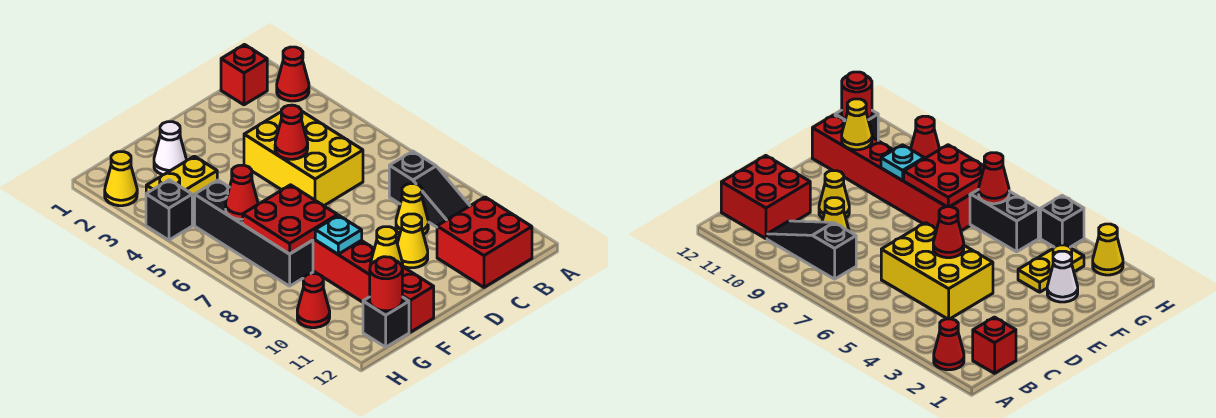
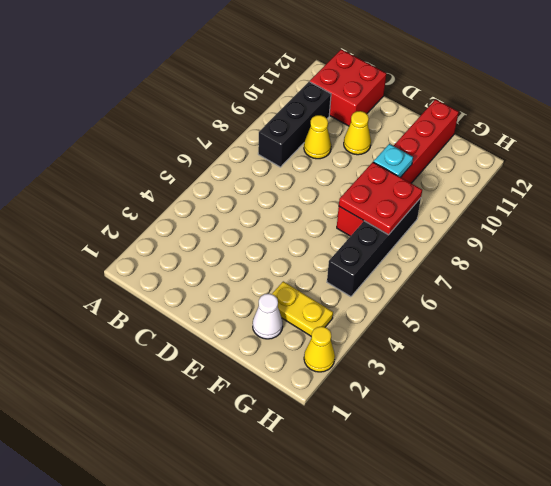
black brick B8:B10 level 1 -> black slope B8:B10 level 1 top 8
none -> red cone A2 level 1
none -> red brick B1 level 1
none -> yellow brick C4:D6 level 1

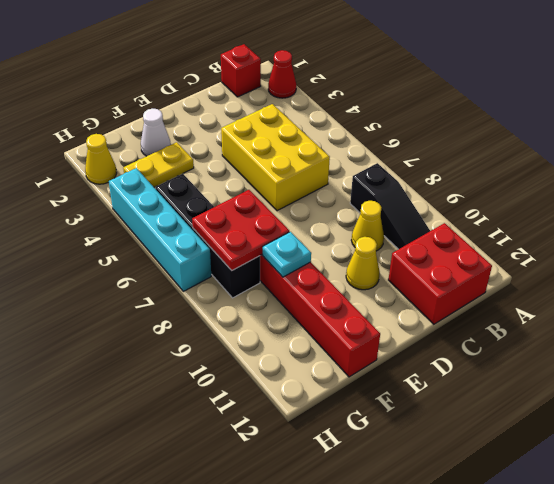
cyan brick H4:H7 level 1 -> black brick H4 level 1
none -> black brick G12 level 1
none -> red cone H10 level 1
none -> red cone D5 level 2

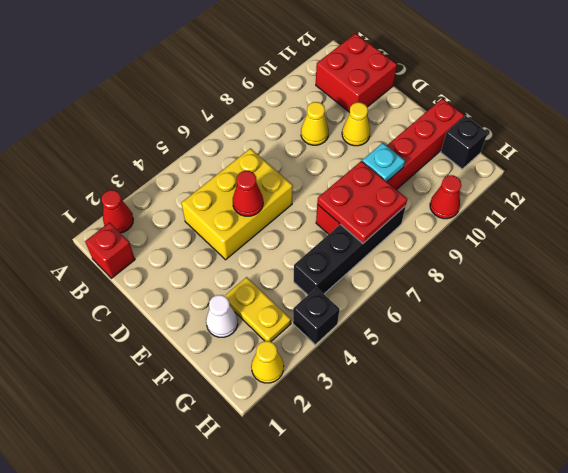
none -> black slope B8:B10 level 1 top 8
none -> yellow cone F11 level 2
none -> red cone G6 level 2

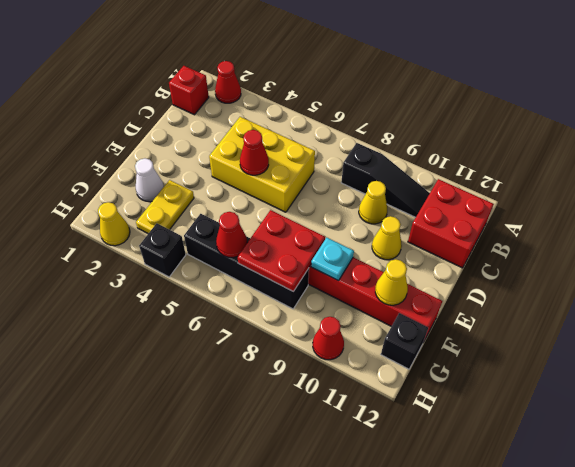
none -> red round brick G12 level 2

